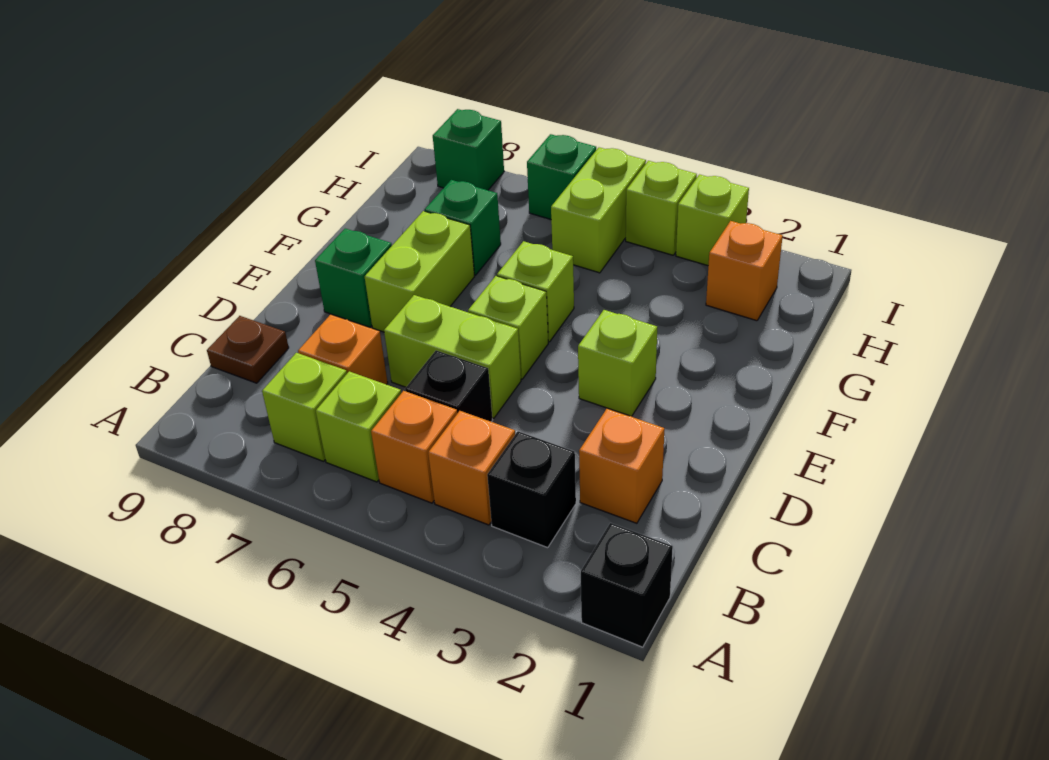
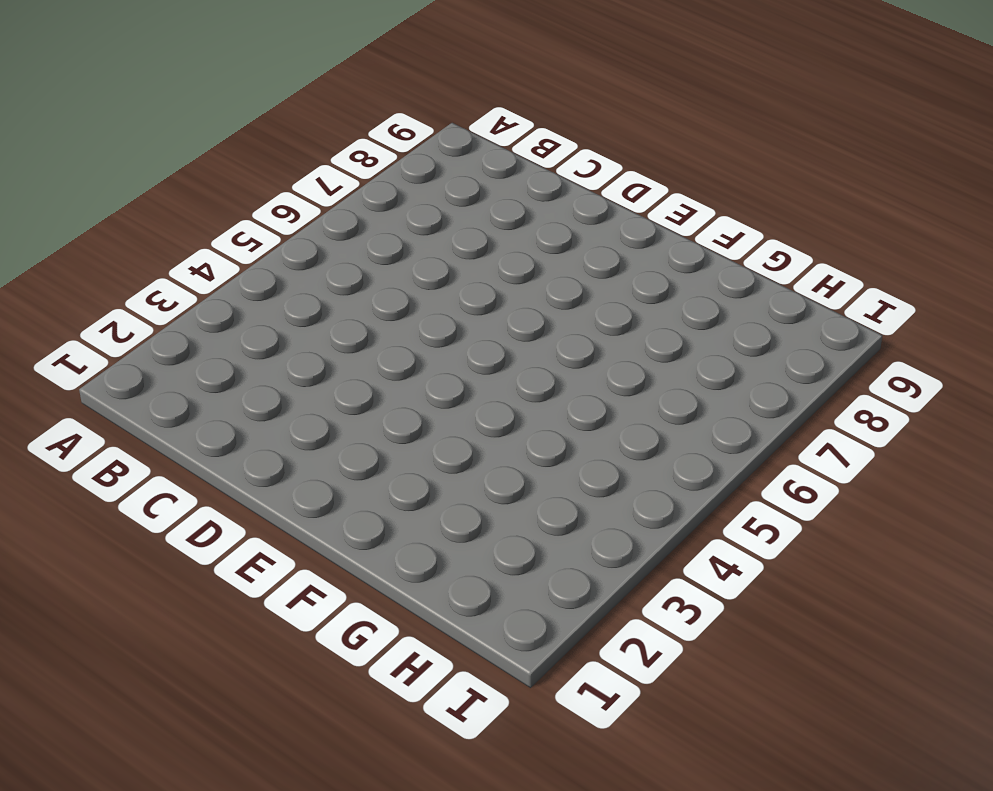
none -> black brick A1 level 1
none -> black brick B3 level 1
none -> orange brick B4 level 1

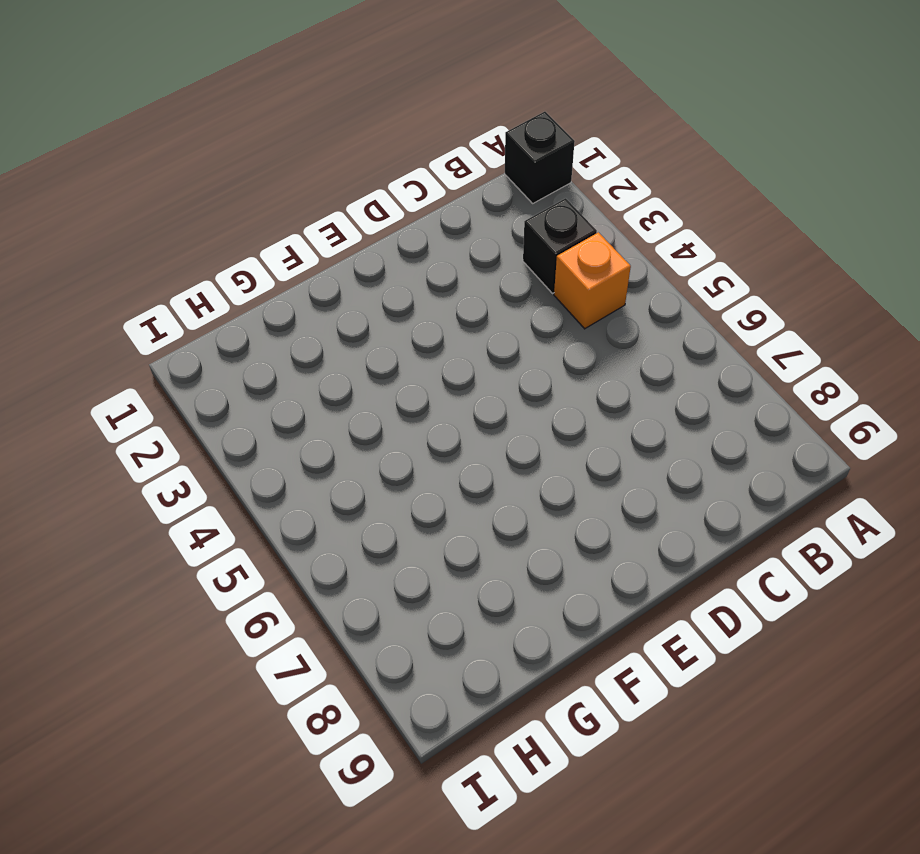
none -> orange brick B5 level 1
none -> lime brick B6 level 1
none -> lime brick B7 level 1

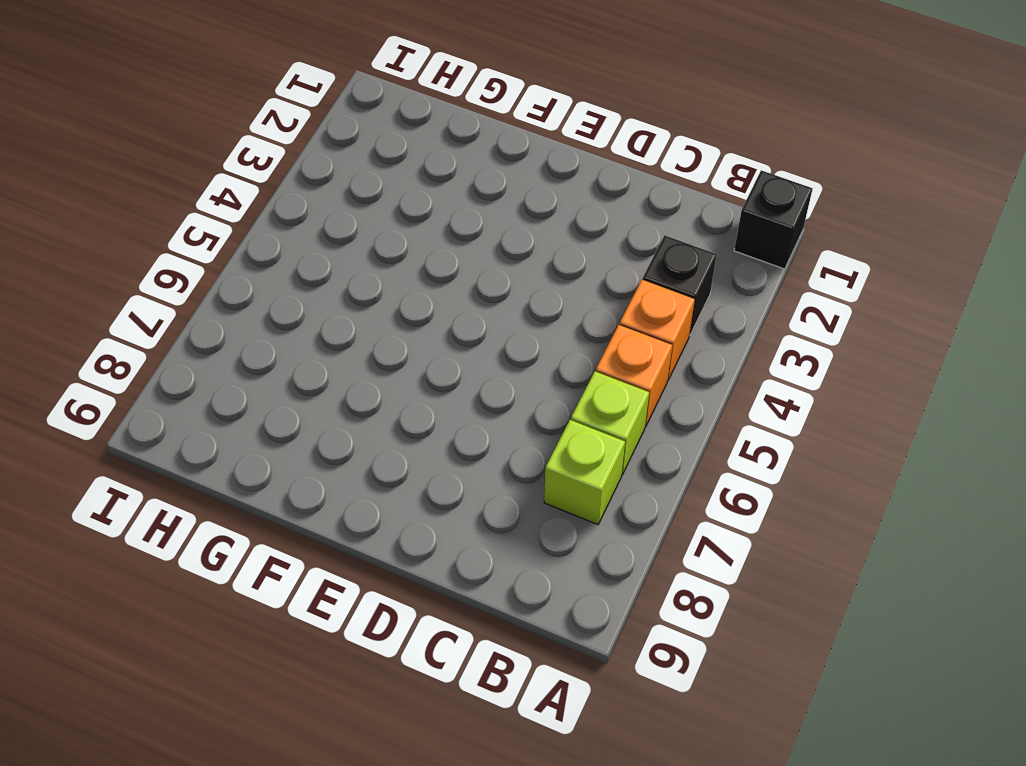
none -> orange brick C2 level 1
none -> black brick C5 level 1
none -> orange brick C7 level 1

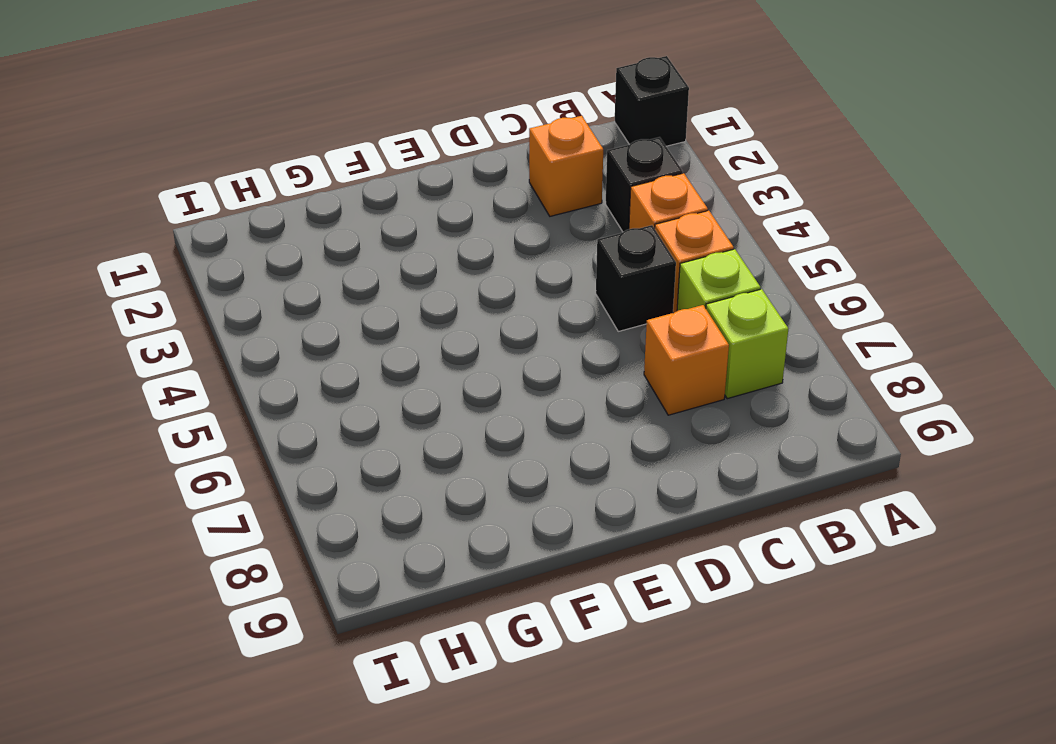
none -> brown plate C9 level 1
none -> lime brick D5:D6 level 1
none -> lime brick E3 level 1

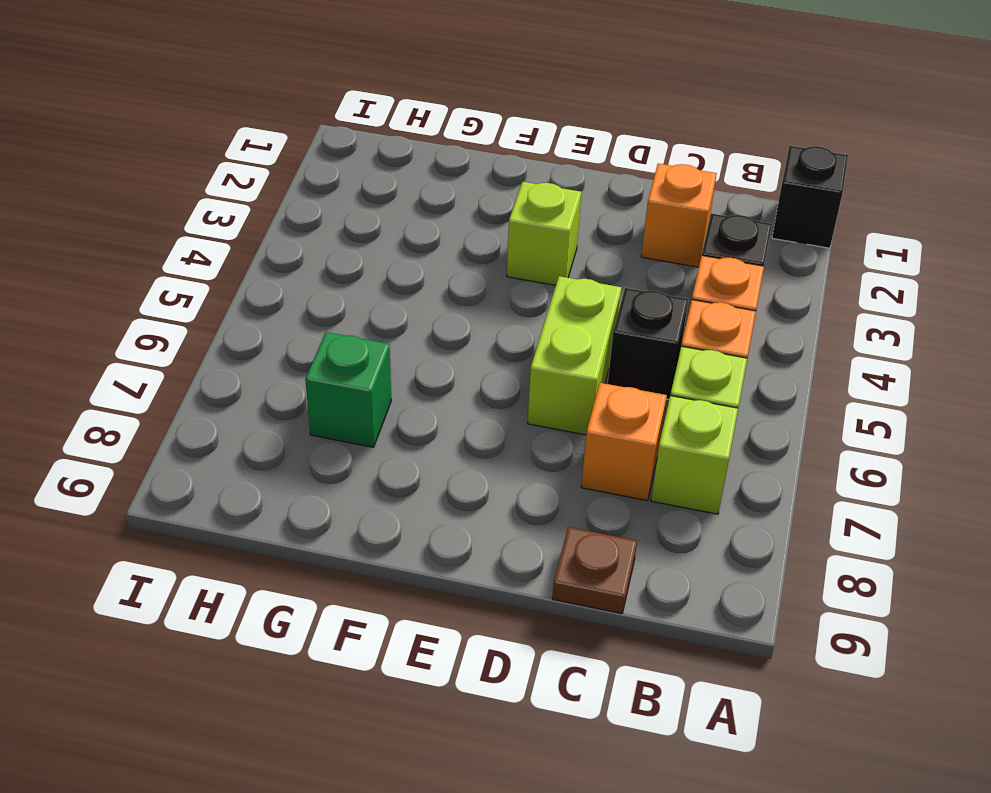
none -> lime brick E5 level 1
none -> lime brick E7:F7 level 1
none -> green brick E8 level 1

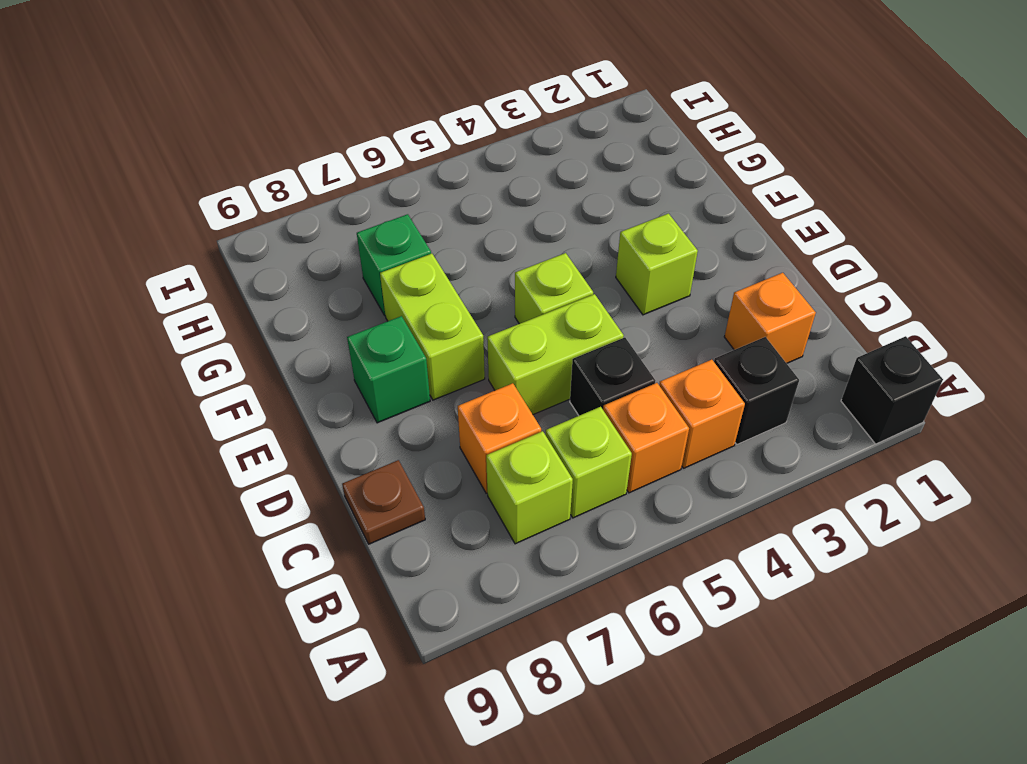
none -> lime brick F5 level 1
none -> orange brick H2 level 1
none -> lime brick H5:I5 level 1

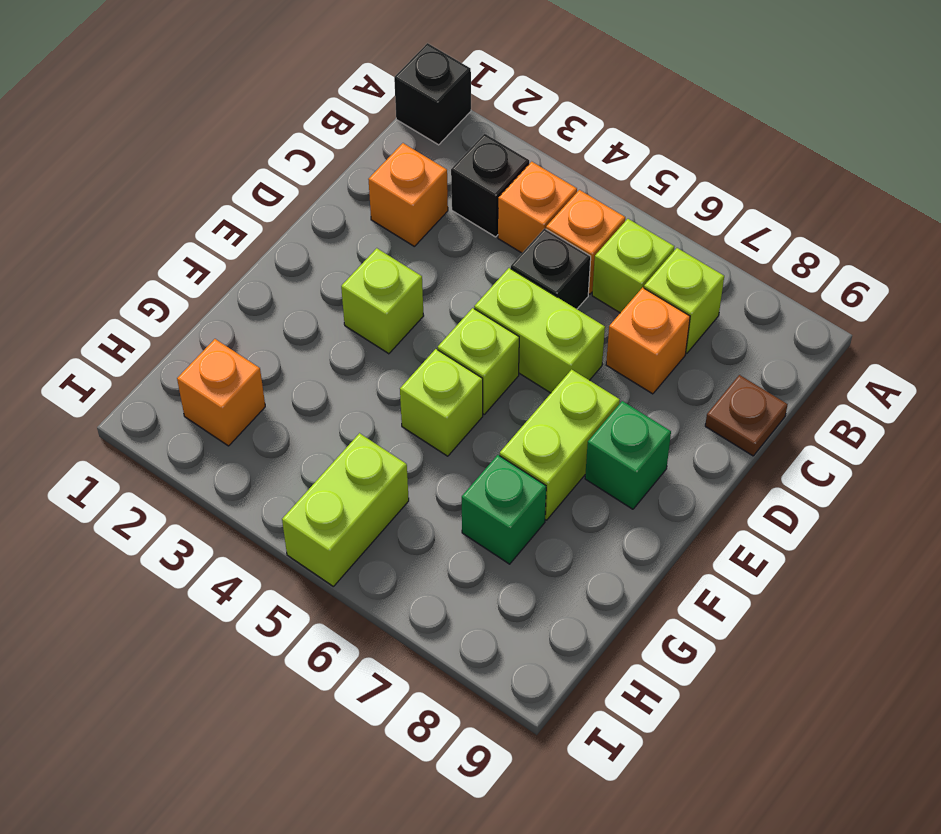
none -> lime brick I3 level 1
none -> lime brick I4 level 1
none -> green brick I6 level 1

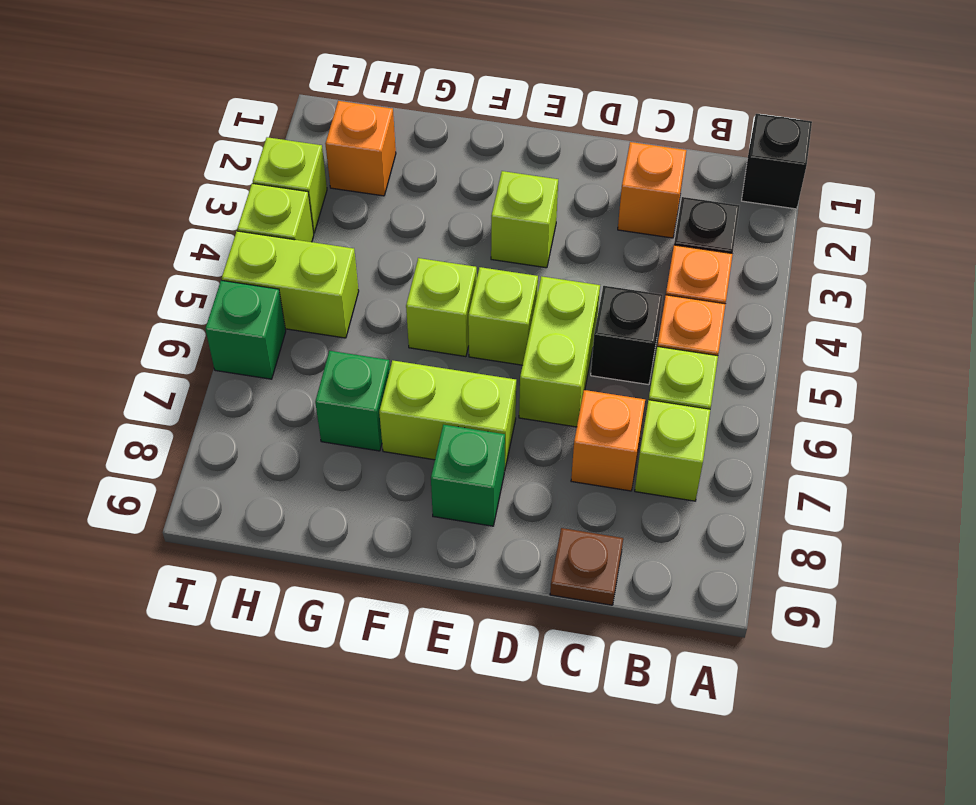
none -> green brick I8 level 1

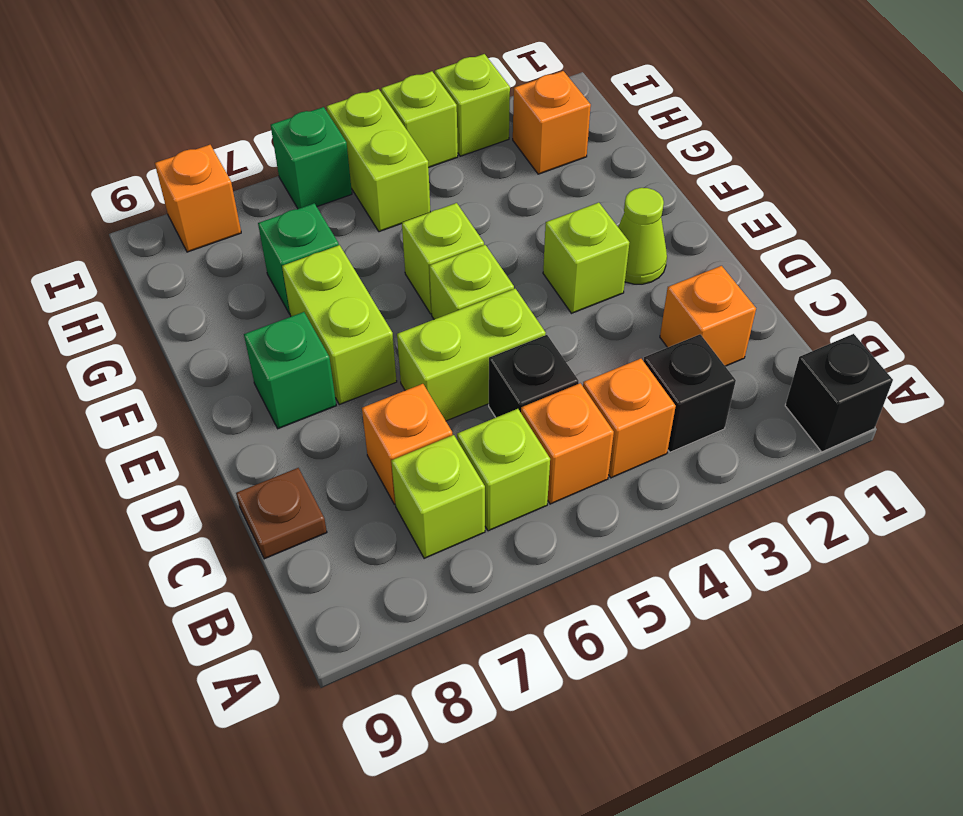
lime cone E2 level 1 -> none
orange brick I8 level 1 -> green brick I8 level 1

